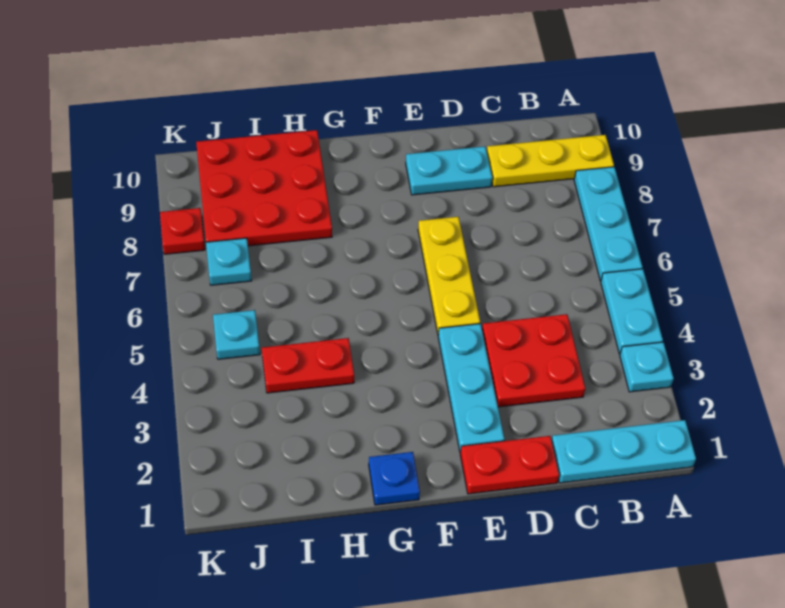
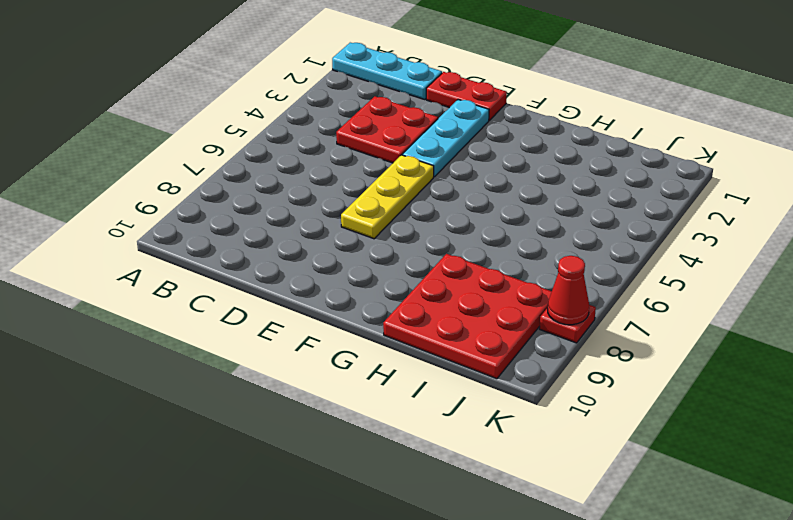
red cone K8 level 2 -> none
none -> cyan plate A3 level 1
none -> cyan plate A4:A5 level 1
none -> cyan plate A6:A8 level 1

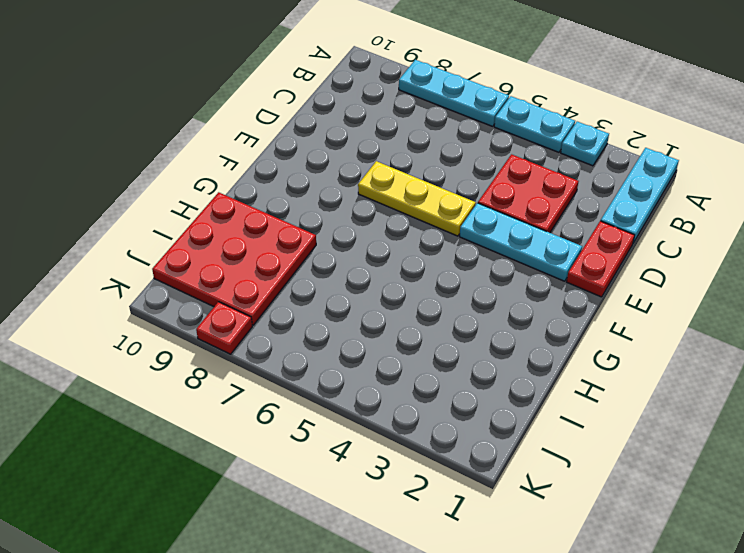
none -> yellow plate A9:C9 level 1
none -> cyan plate D9:E9 level 1
none -> blue plate G1 level 1

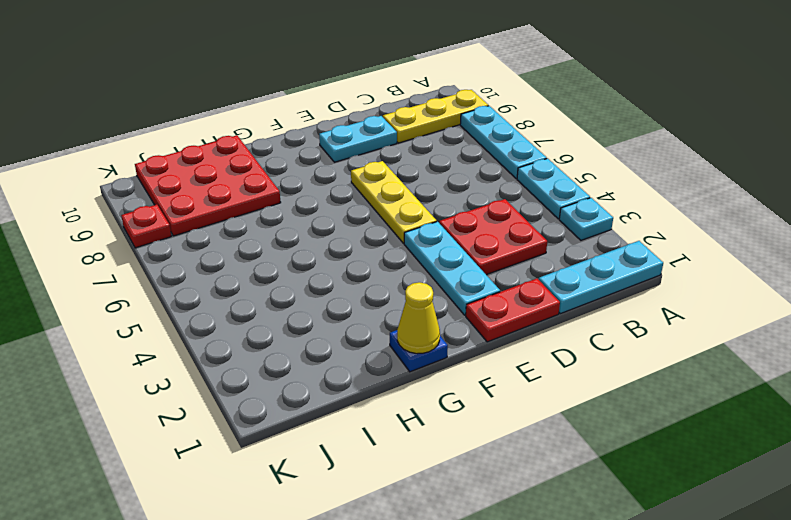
yellow cone G1 level 2 -> none
none -> red plate H4:I4 level 1
none -> cyan plate J5 level 1
none -> cyan plate J7 level 1

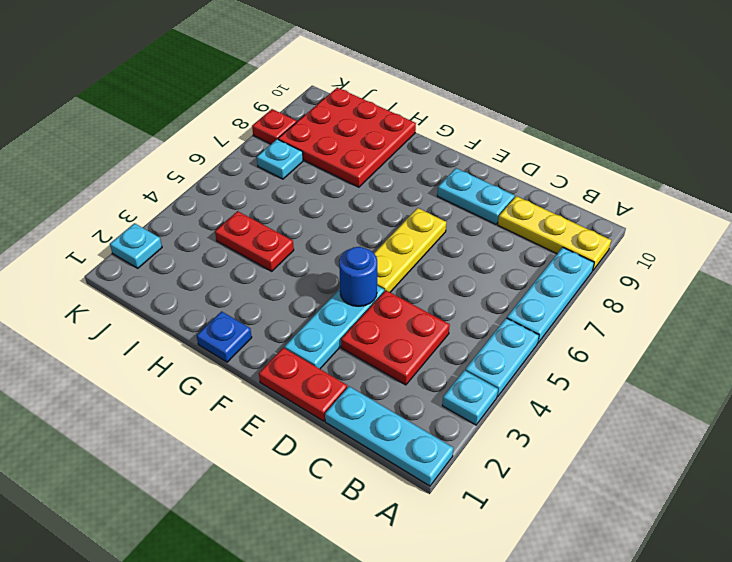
blue round brick E4 level 2 -> none
cyan plate K2 level 1 -> cyan plate J5 level 1

